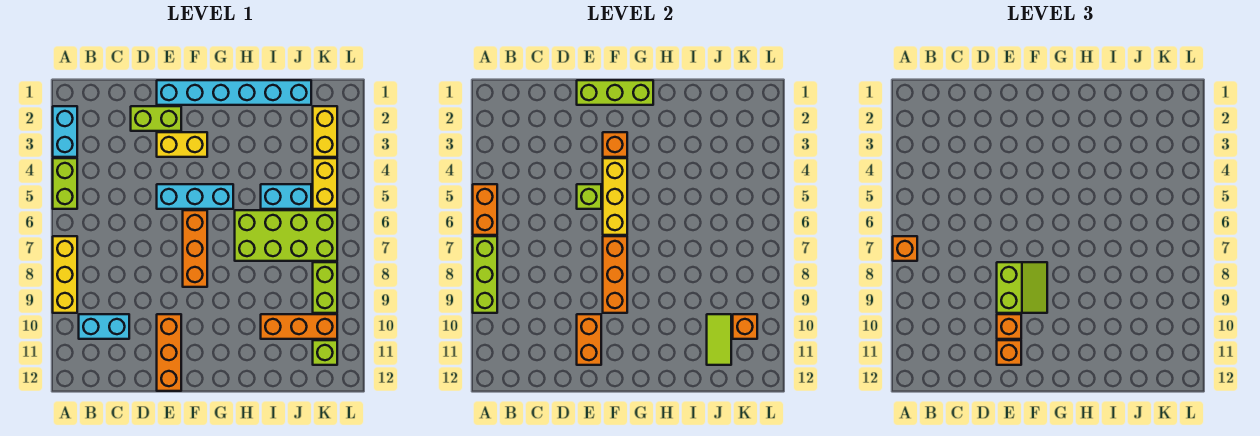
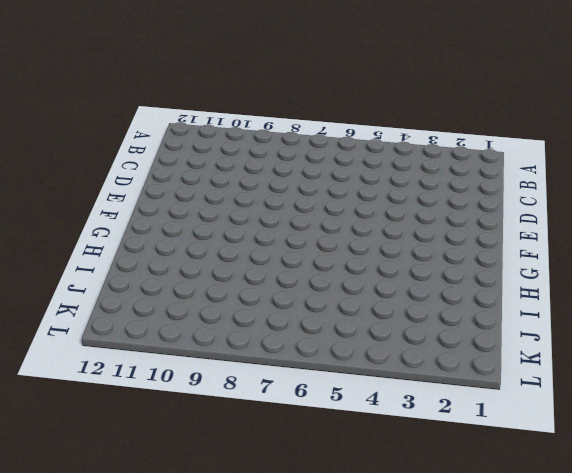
none -> cyan brick A2:A3 level 1
none -> lime brick A4:A5 level 1
none -> yellow brick A7:A9 level 1
none -> cyan brick B10:C10 level 1

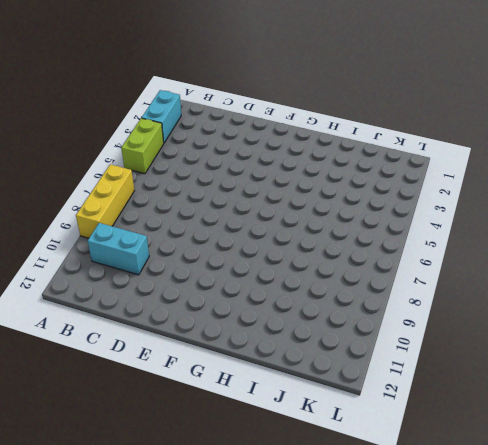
none -> lime brick D2:E2 level 1
none -> cyan brick E1:J1 level 1
none -> yellow brick E3:F3 level 1
none -> cyan brick E5:G5 level 1

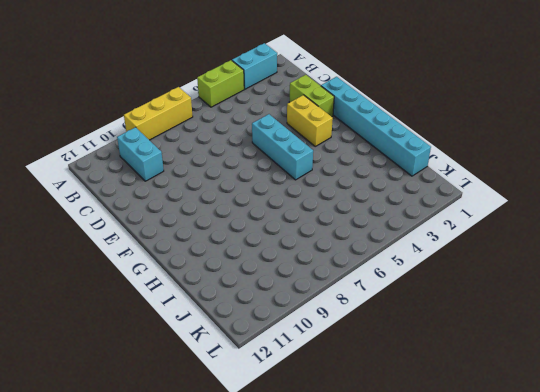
none -> orange brick E10:E12 level 1
none -> orange brick F6:F8 level 1
none -> lime brick H6:K7 level 1
none -> cyan brick I5:J5 level 1

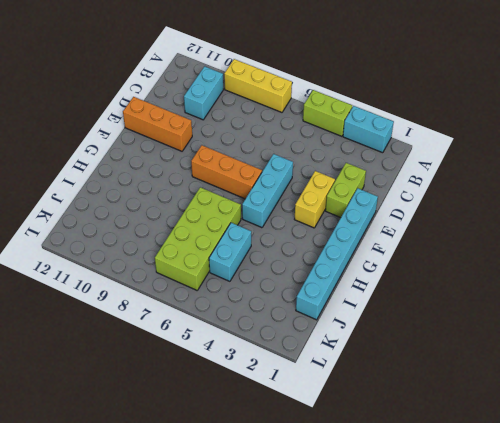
none -> orange brick I10:K10 level 1
none -> yellow brick K2:K3 level 1
none -> yellow brick K4:K5 level 1
none -> lime brick K8:K9 level 1

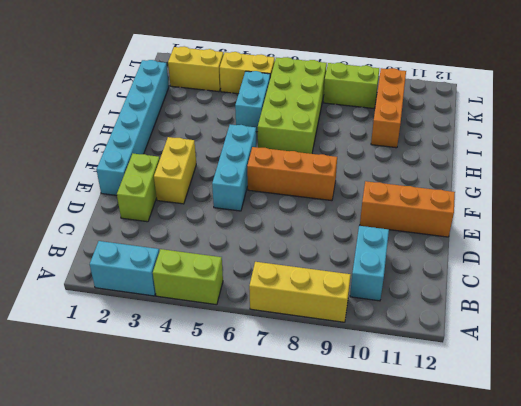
none -> lime brick K11 level 1
none -> orange brick A5:A6 level 2
none -> lime brick A7:A9 level 2
none -> lime brick E1:G1 level 2

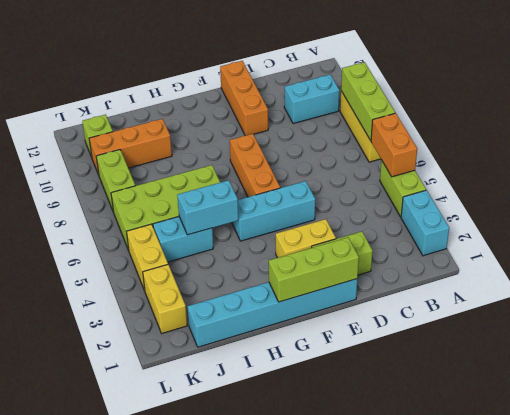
cyan brick H5:I5 level 2 -> none
none -> lime brick E5 level 2
none -> orange brick E10:E11 level 2
none -> orange brick F3 level 2
none -> yellow brick F4:F6 level 2

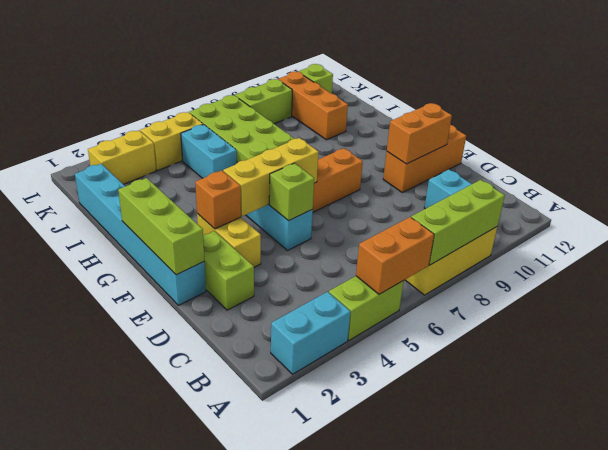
none -> orange brick F7:F9 level 2
none -> lime tile J10:J11 level 2
none -> orange brick K10 level 2
none -> orange brick A7 level 3

